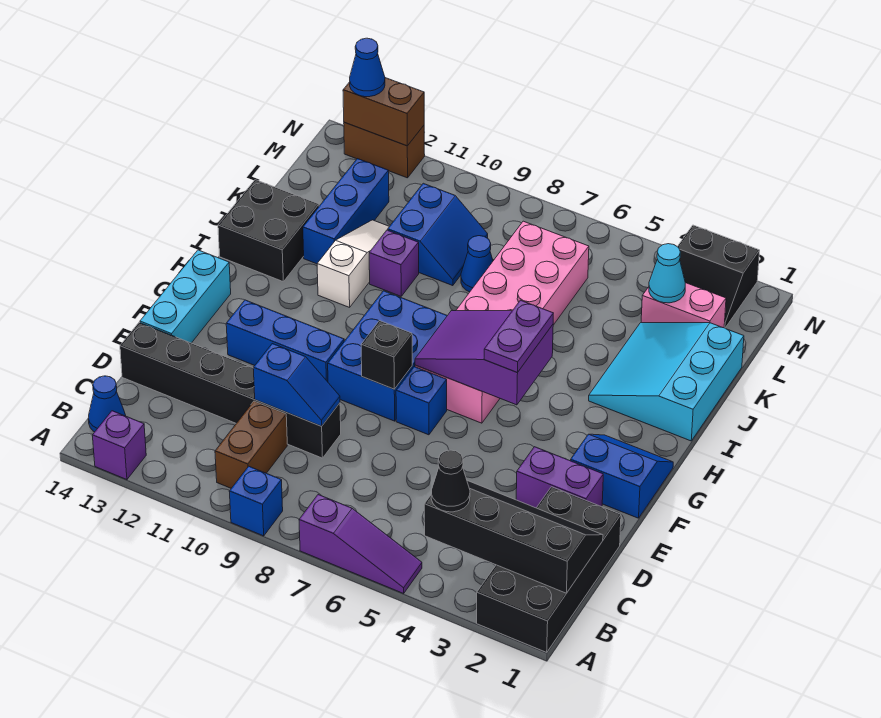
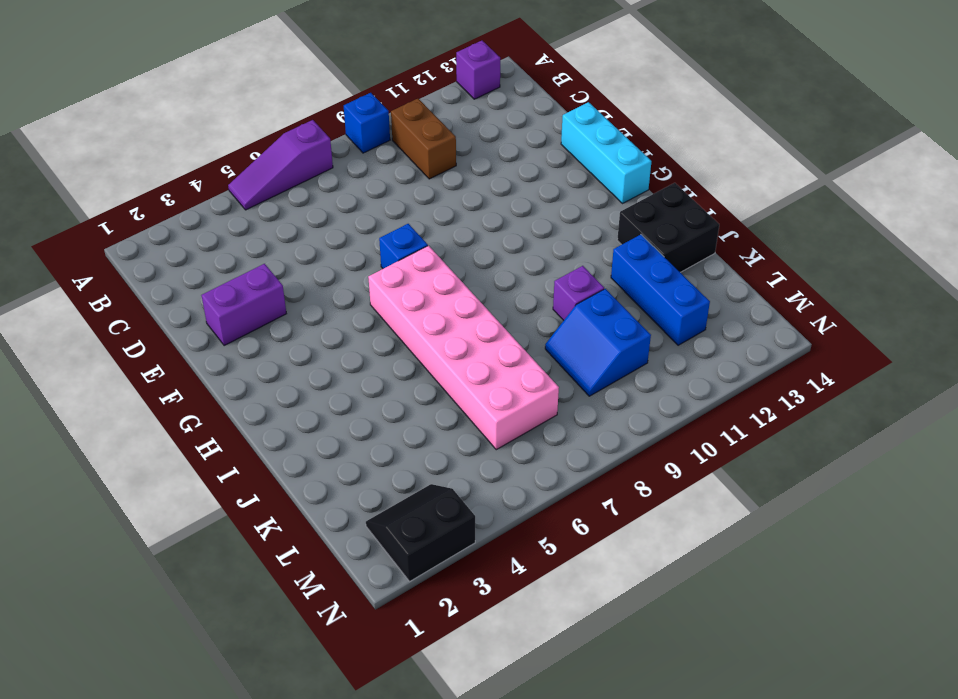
none -> black brick A1:D2 level 1
none -> blue cone B14 level 1
none -> black brick D9:D14 level 1
none -> blue slope F1:G2 level 1 top F

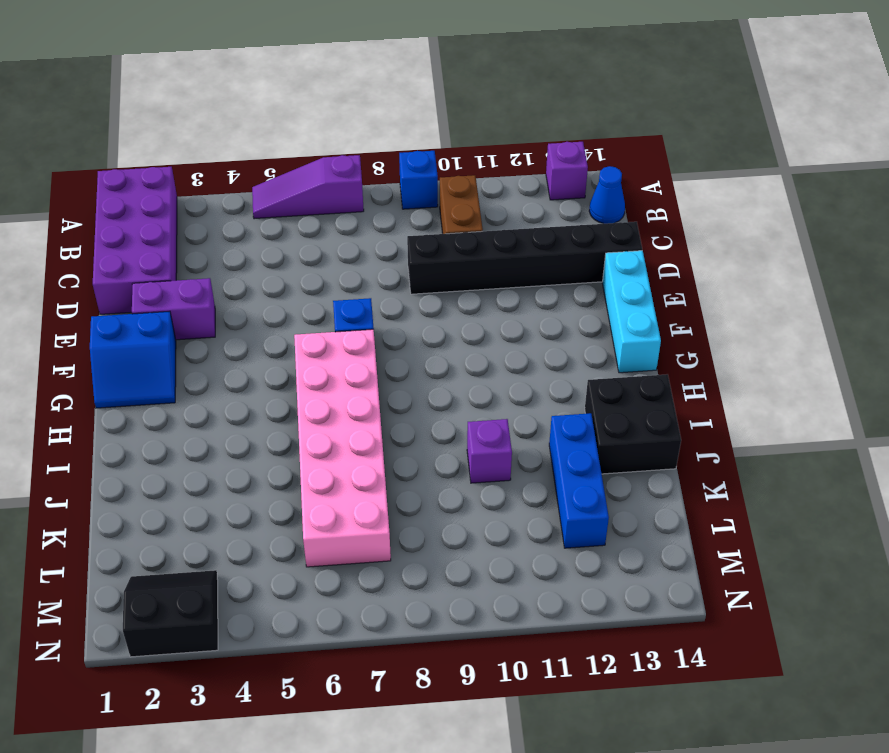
purple brick A1:D2 level 1 -> black brick A1:D2 level 1
none -> blue brick F8:H9 level 1
none -> blue brick F10:F12 level 1
none -> cyan slope I1:K3 level 1 top 1
none -> white slope I11:K11 level 1 top I

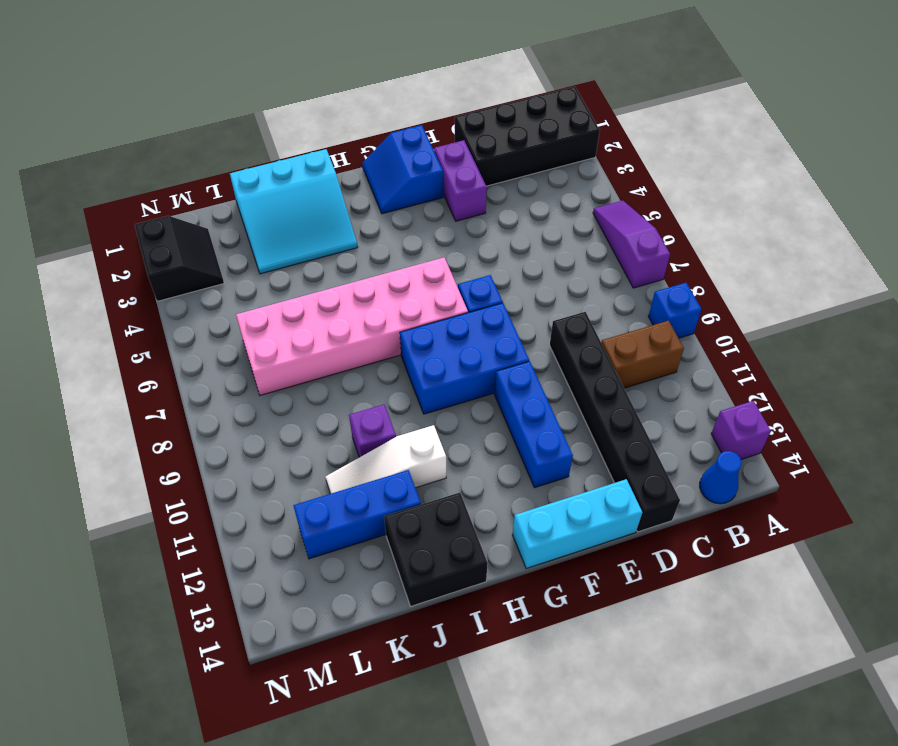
none -> blue cone K8 level 1
none -> blue slope K9:L10 level 1 top 10
none -> pink brick L2:L3 level 1
none -> brown brick N12:N13 level 1

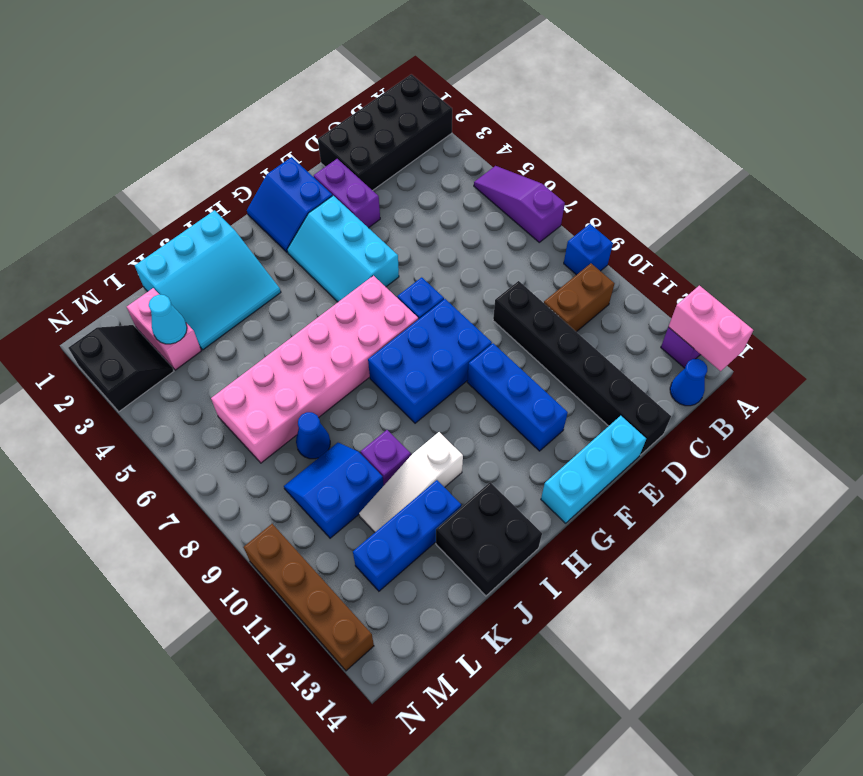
pink brick A13:A14 level 2 -> none
cyan slope F3:G5 level 1 top F -> none
brown brick N10:N13 level 1 -> brown brick N12:N13 level 1
none -> black slope B1:C4 level 2 top B
none -> blue slope D9:D10 level 2 top 10
none -> black brick F8 level 2
none -> purple slope G5:H7 level 2 top 5

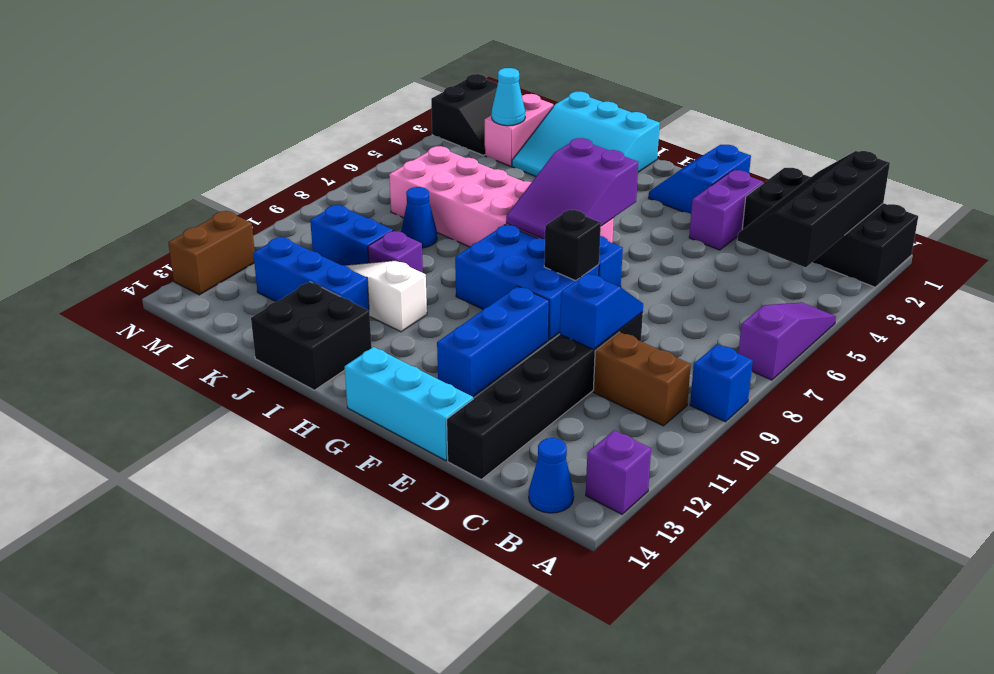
none -> brown brick N12:N13 level 2
none -> black cone B4 level 3
none -> purple plate G5:H5 level 3
none -> blue cone N13 level 3

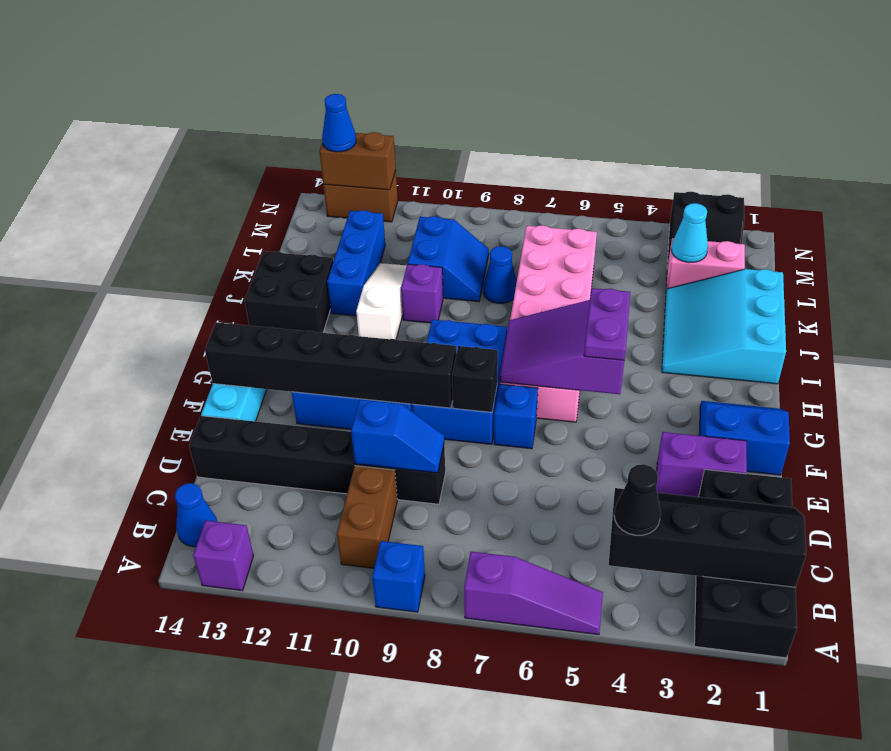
black brick F9:F14 level 2 -> none

